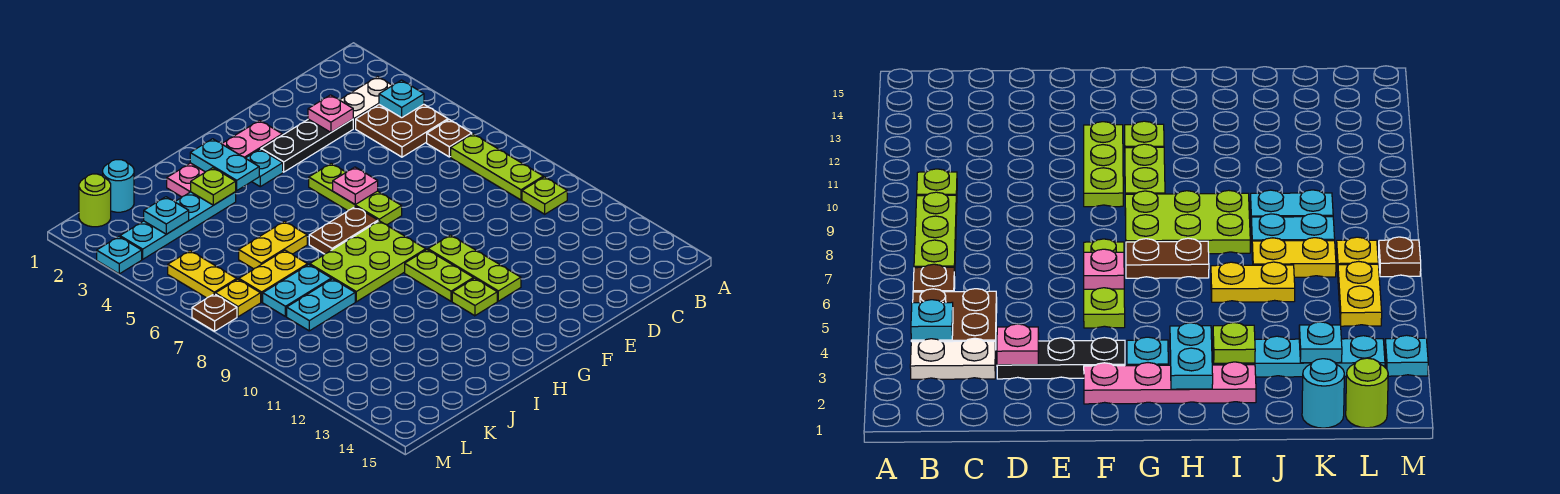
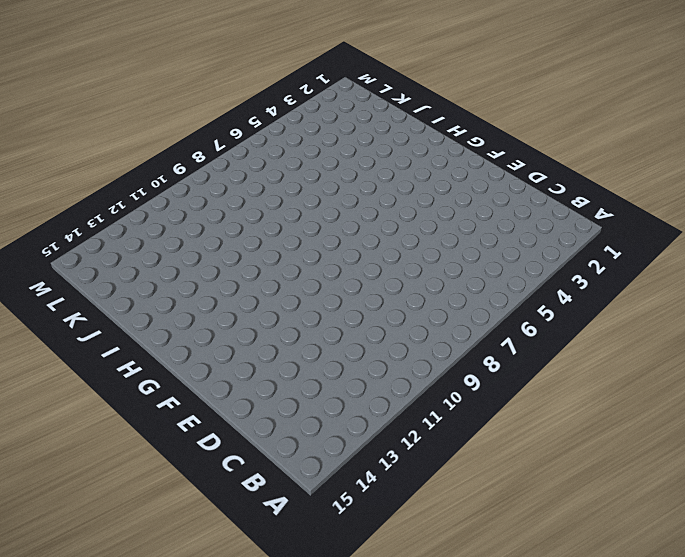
none -> white plate B3:C3 level 1
none -> brown plate B4:C5 level 1
none -> brown plate B6 level 1
none -> lime plate B7:B9 level 1

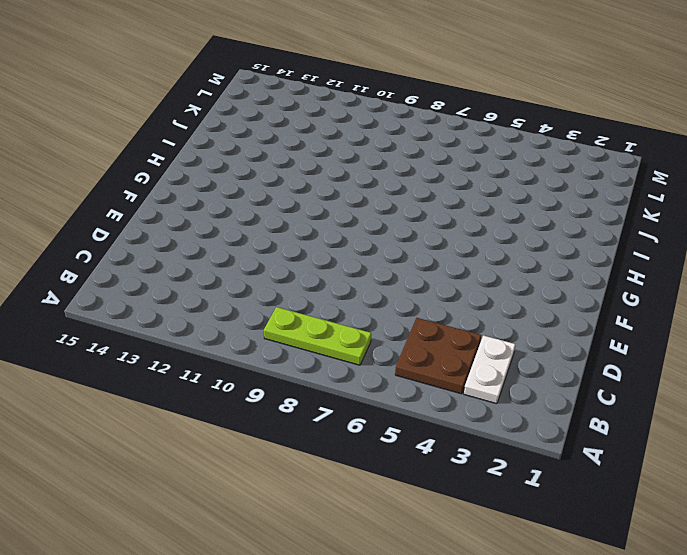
none -> brown plate B6 level 1
none -> lime plate B10 level 1
none -> black plate D3:F3 level 1
none -> pink plate F2:I2 level 1

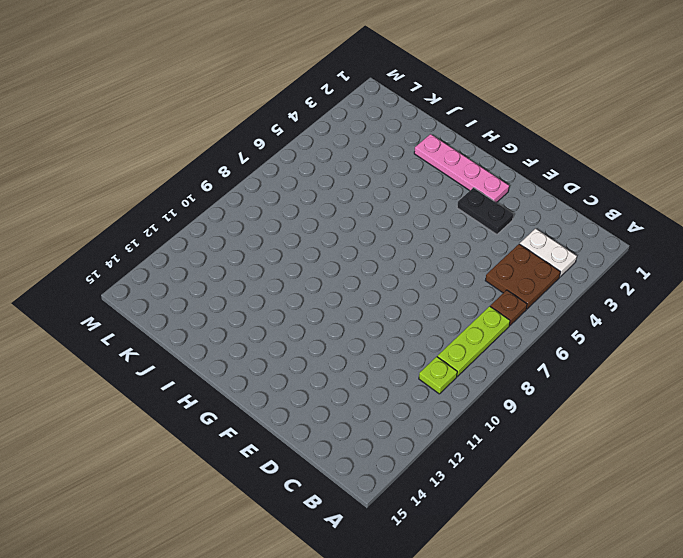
black plate E3:F3 level 1 -> black plate D3:F3 level 1
none -> lime plate F5:F7 level 1
none -> lime plate F10:F12 level 1
none -> cyan plate G3 level 1
none -> brown plate G7:H7 level 1

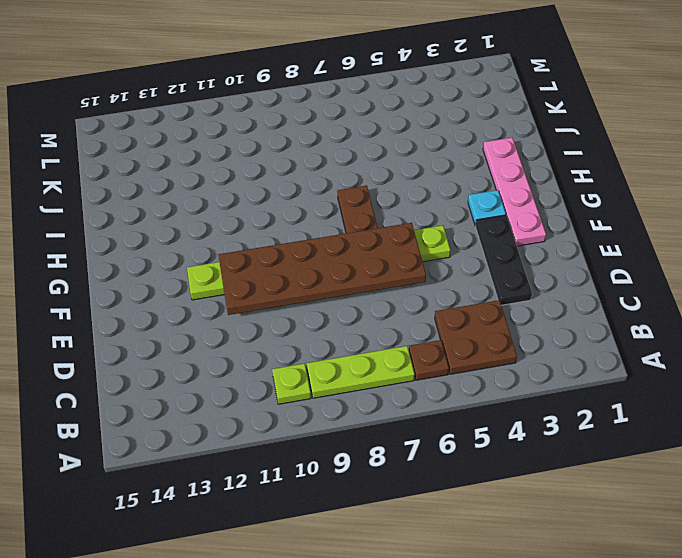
brown plate E6:F11 level 2 -> pink plate F6 level 2
none -> white plate B3:C3 level 1
none -> lime plate G8:I9 level 1
none -> lime plate G10:G11 level 1
none -> lime plate G12 level 1

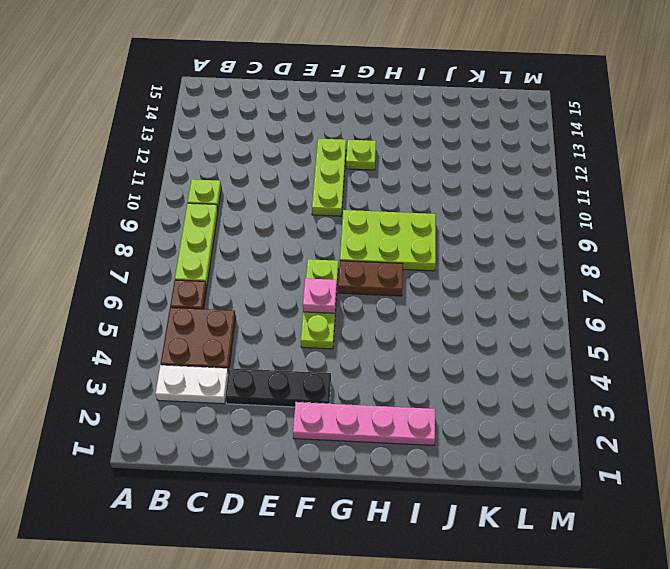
none -> cyan plate G3 level 1
none -> lime plate G10:G11 level 1
none -> cyan plate I3:L3 level 1
none -> yellow plate I6:J6 level 1

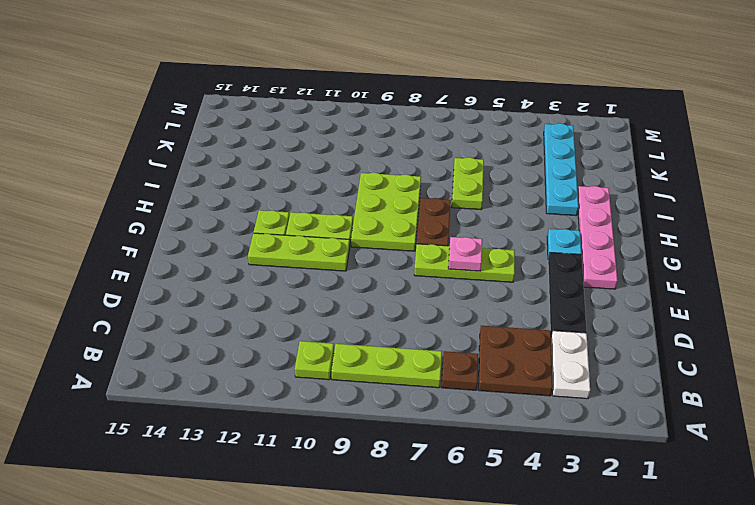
lime plate I6:J6 level 1 -> yellow plate I6:J6 level 1
none -> yellow plate J7:K7 level 1
none -> cyan plate J8:K8 level 1
none -> cyan plate J9:K9 level 1
none -> cyan round brick K1 level 1

